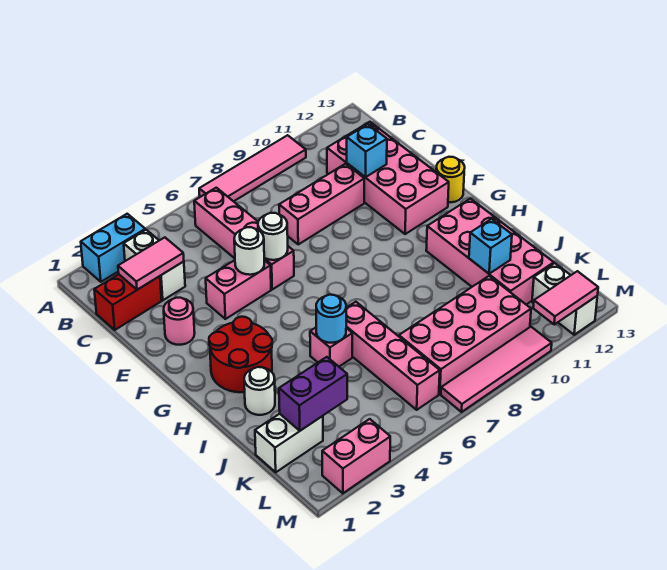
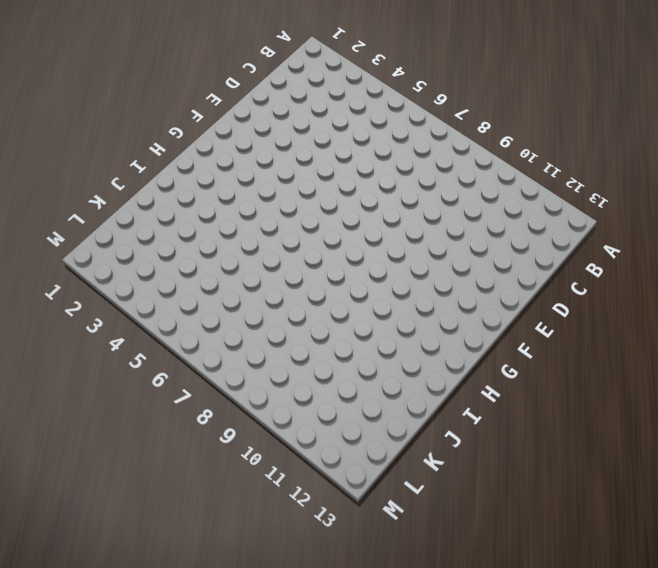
none -> cyan brick A2:A3 level 1
none -> pink tile A7:A10 level 1
none -> white brick B3:C3 level 1

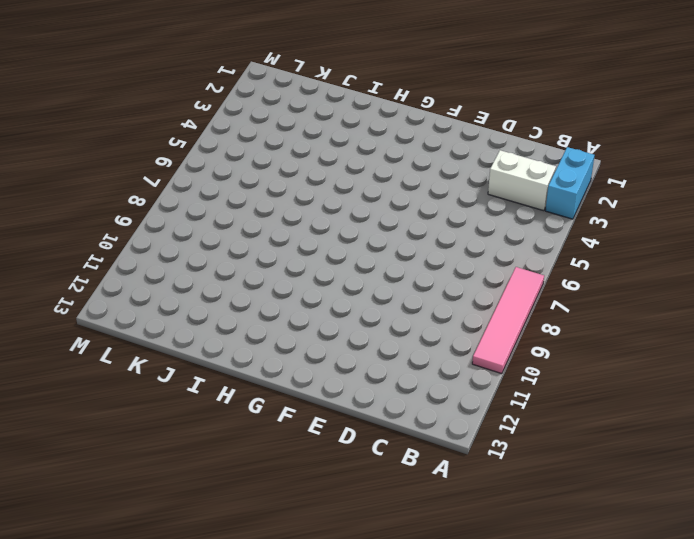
none -> pink brick B6:E6 level 1
none -> red brick C1:C2 level 1
none -> pink brick C11:F12 level 1

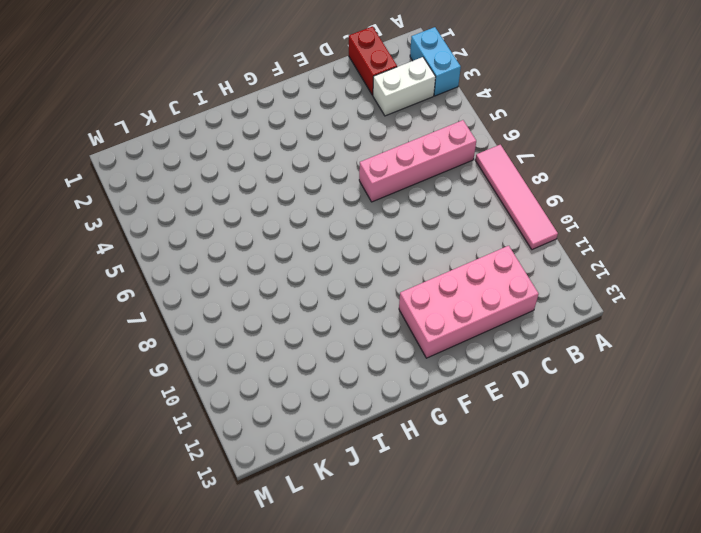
none -> pink brick D8:D10 level 1
none -> pink round brick E2 level 1
none -> pink brick E4:E5 level 1

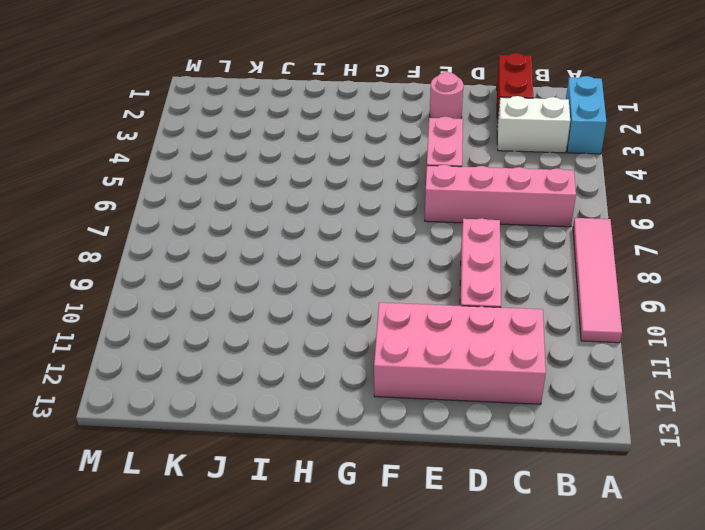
none -> yellow round brick F13 level 1
none -> red round brick G2:H3 level 1
none -> pink brick H11:K12 level 1

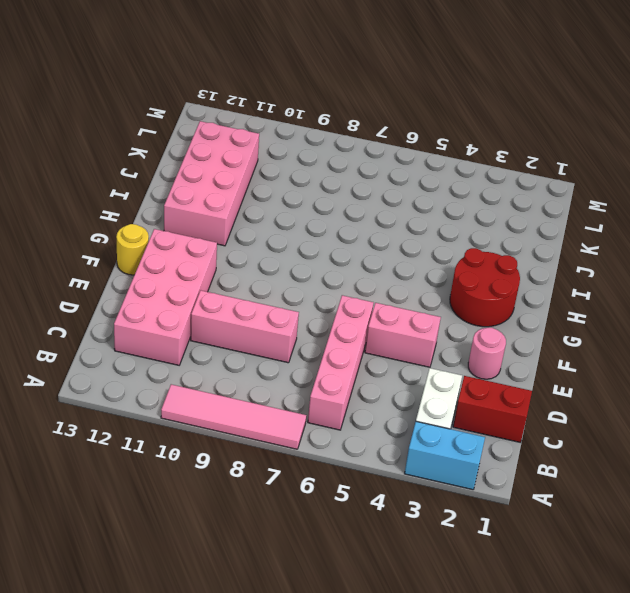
none -> white round brick I2 level 1
none -> pink brick I5 level 1
none -> pink brick I6:L6 level 1

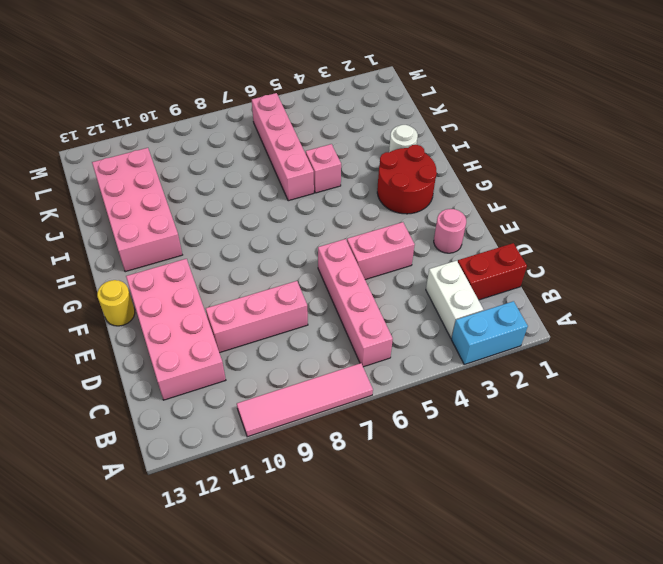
none -> white brick K1:K2 level 1
none -> pink brick K7:L10 level 1
none -> white brick L12:M12 level 1

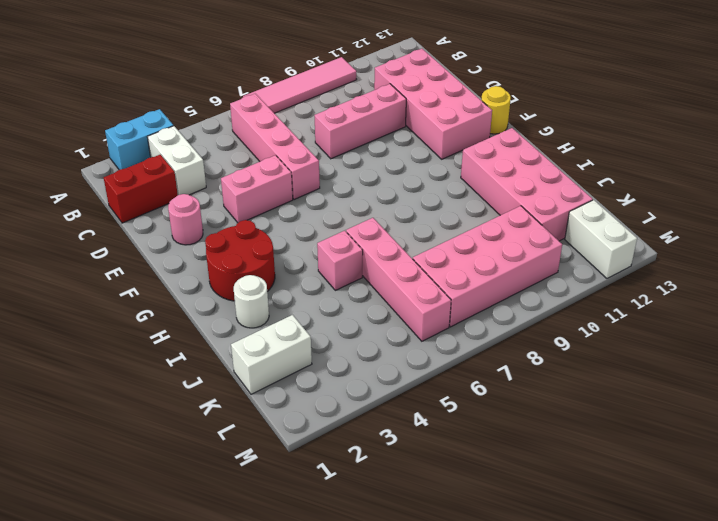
none -> pink brick M2:M3 level 1
none -> pink tile M7:M10 level 1
none -> pink tile C2:C3 level 2

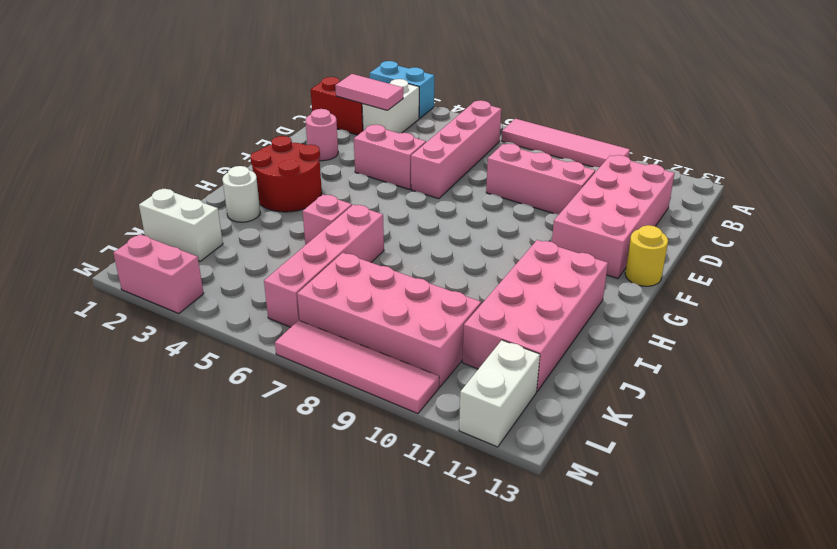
none -> cyan brick D11 level 2
none -> white round brick E5 level 2
none -> white round brick E6 level 2

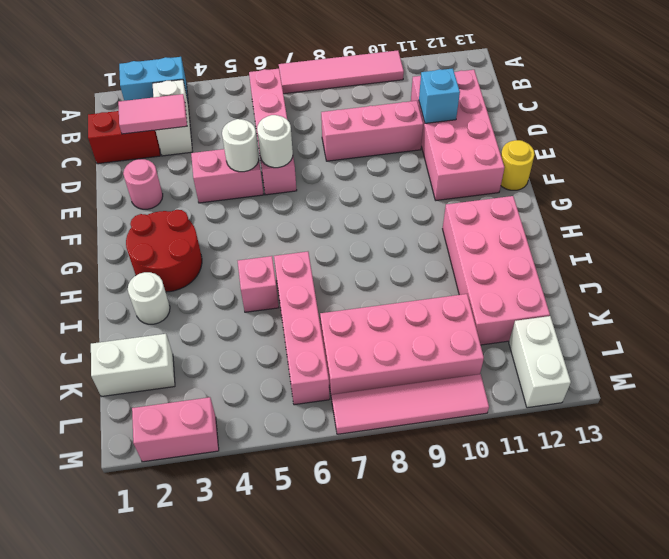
none -> cyan round brick I5 level 2
none -> cyan brick J11 level 2
none -> purple brick K2:K3 level 2

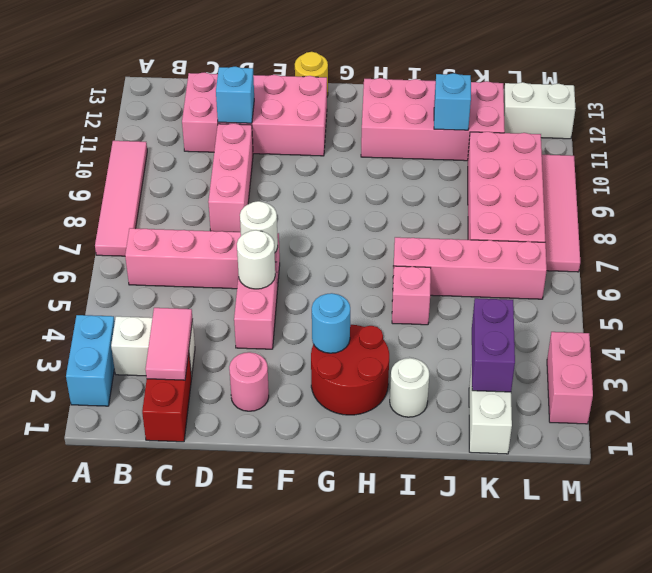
cyan round brick G3 level 2 -> cyan round brick I5 level 2
none -> pink tile M11:M12 level 2

